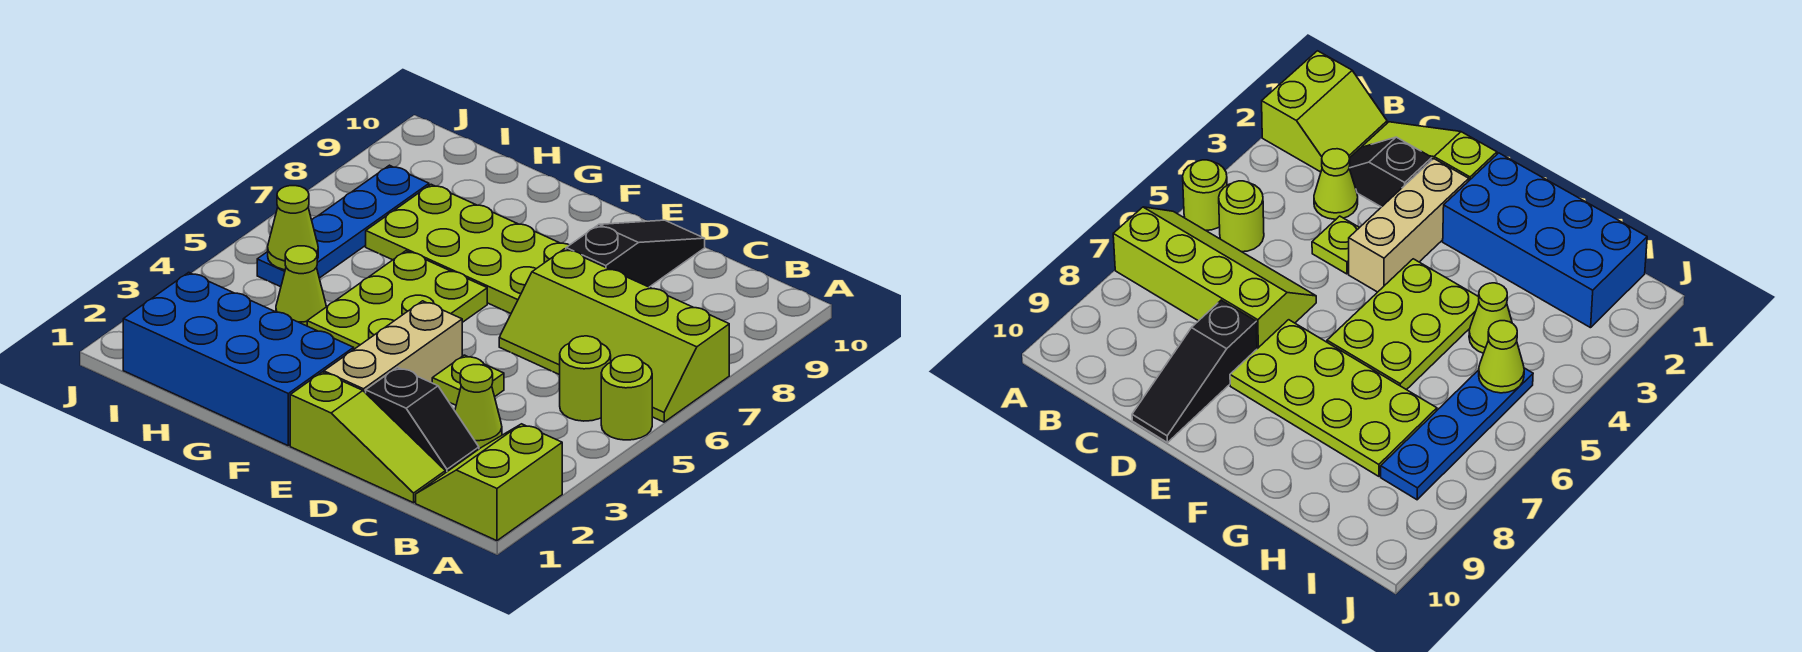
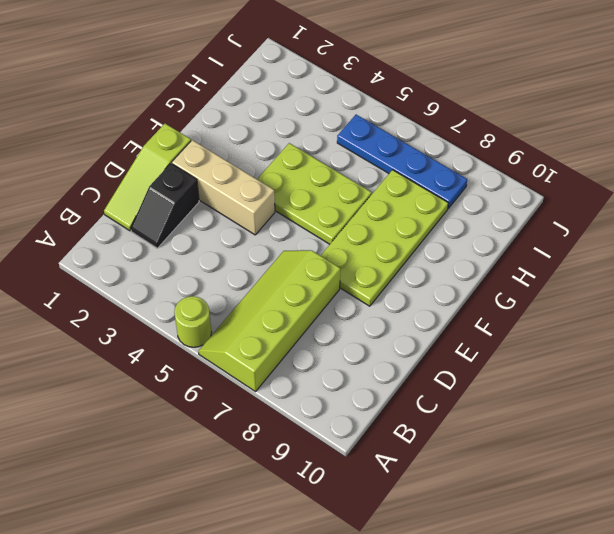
none -> lime slope A1:B2 level 1 top A
none -> lime round brick B5 level 1
none -> lime cone C3 level 1

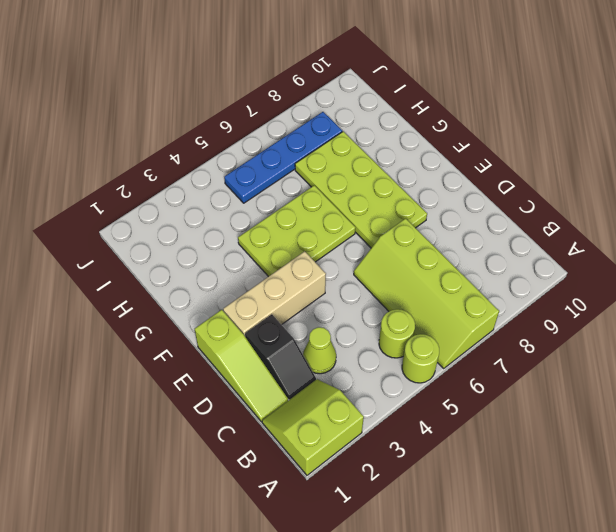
none -> lime plate D4 level 1
none -> black slope D8:D10 level 1 top 8
none -> blue brick F1:I2 level 1

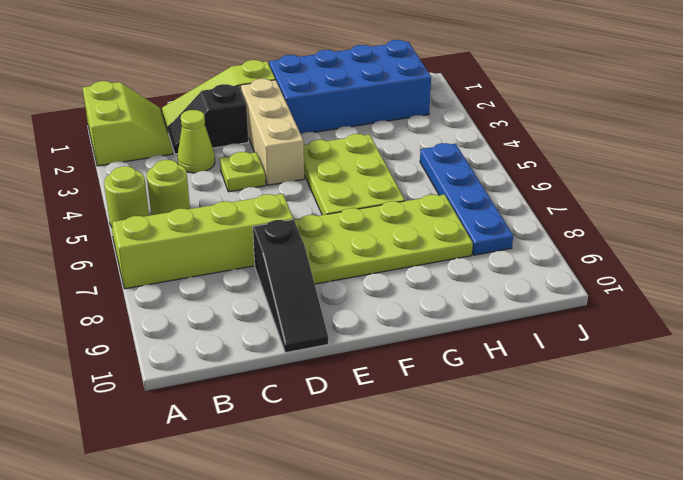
none -> lime cone H4 level 1
none -> lime cone I5 level 2

